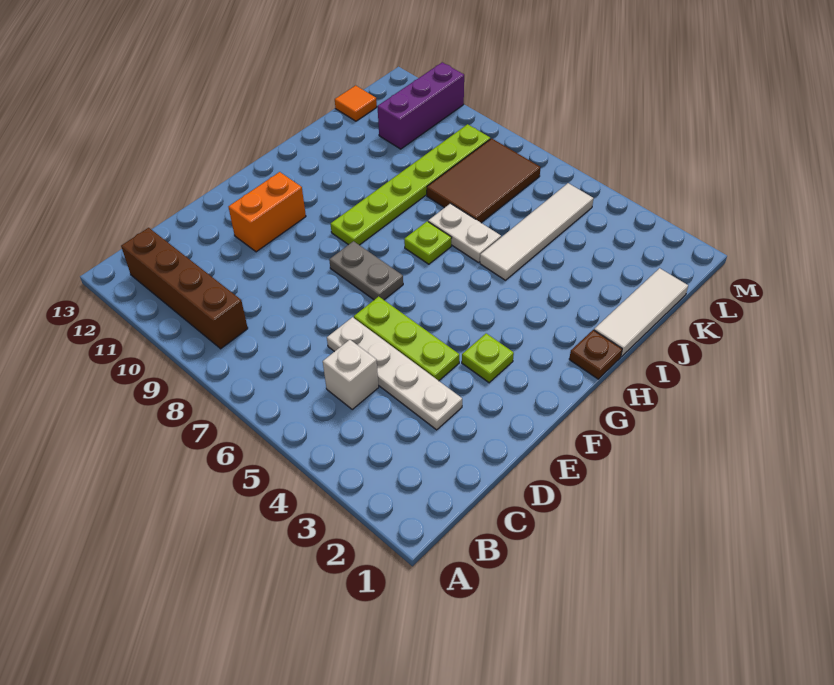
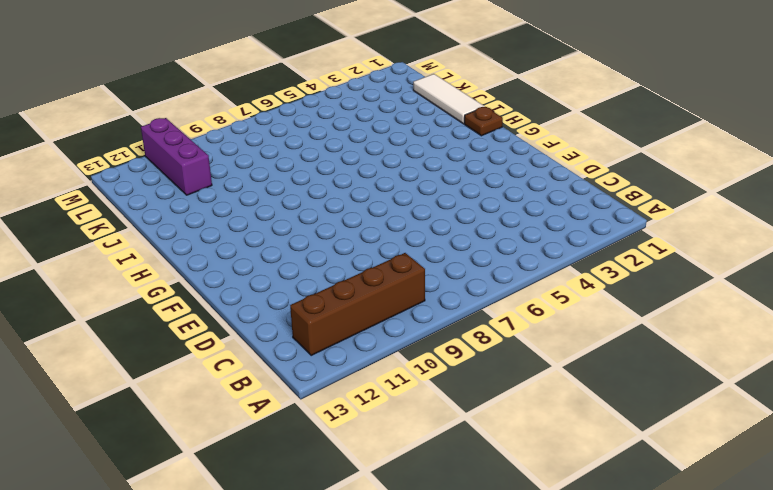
none -> white brick C5 level 1
none -> white plate D3:D6 level 1
none -> lime plate E4:E6 level 1

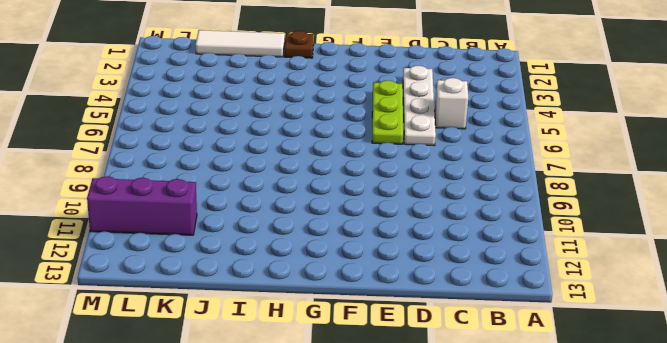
none -> brown brick B9:B12 level 1
none -> orange brick E11:F11 level 1
none -> lime plate F3 level 1

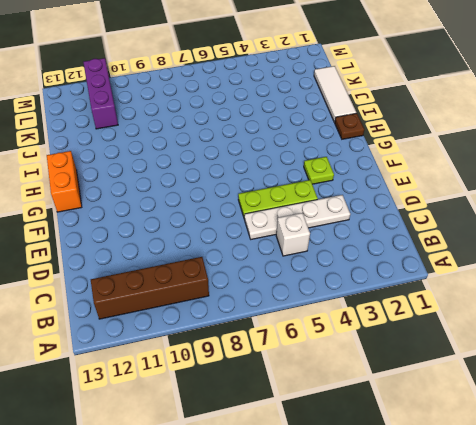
orange brick G13:H13 level 1 -> orange brick E11:F11 level 1
none -> grey plate F7:F8 level 1
none -> lime plate G9:L9 level 1
none -> lime plate H7 level 1

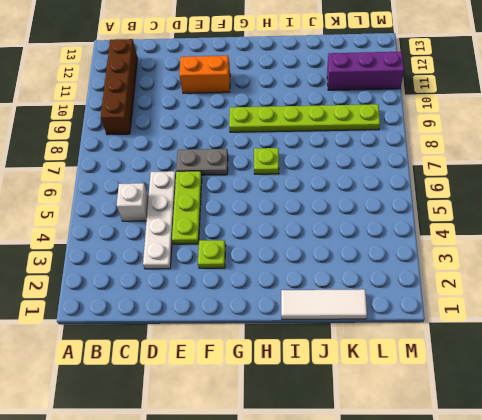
grey plate E7:F7 level 1 -> grey plate F7:F8 level 1
none -> brown plate H1 level 1
none -> white tile I5:L5 level 1
none -> white plate I6:I7 level 1

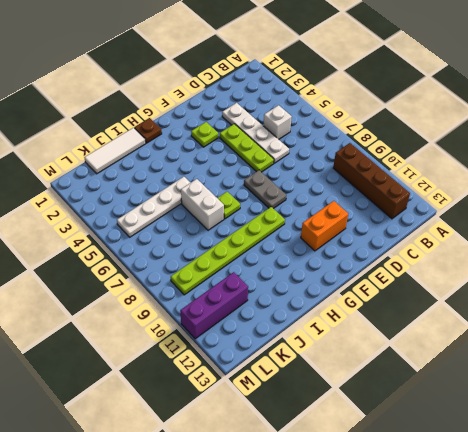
white plate I5:L5 level 1 -> white tile I5:L5 level 1
white brick I6:I7 level 1 -> white plate I6:I7 level 1
none -> brown tile J7:L8 level 1
none -> orange tile K13 level 1

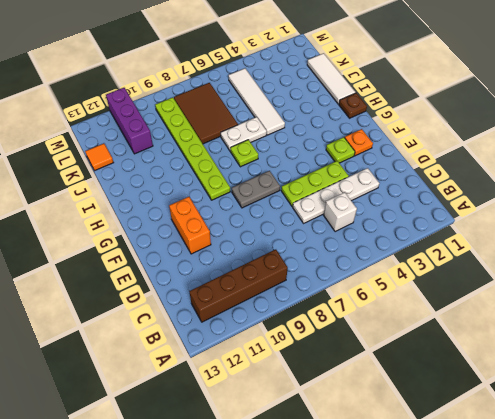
orange plate F2 level 1 -> none

